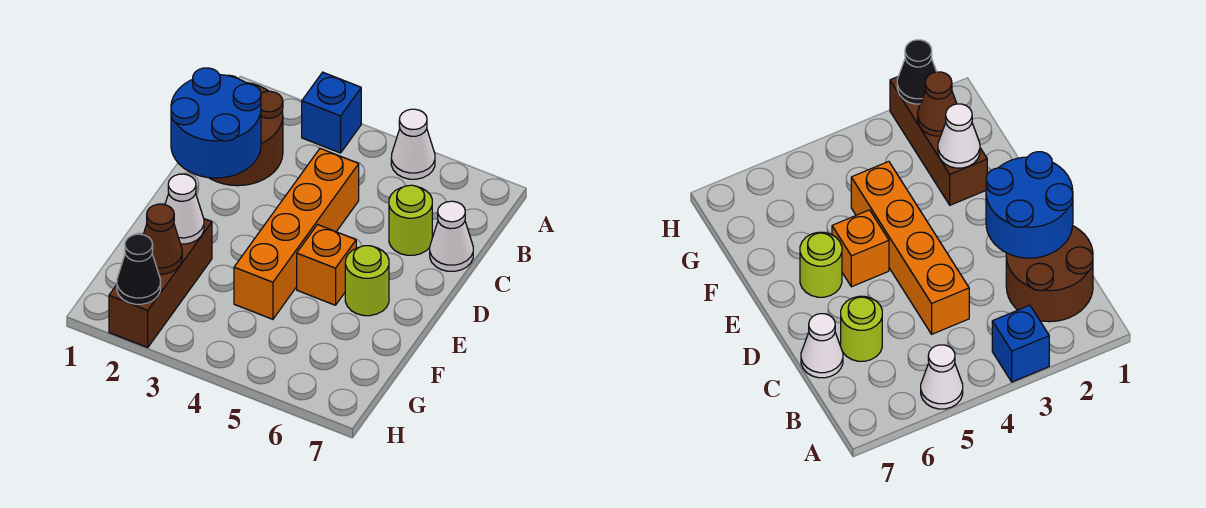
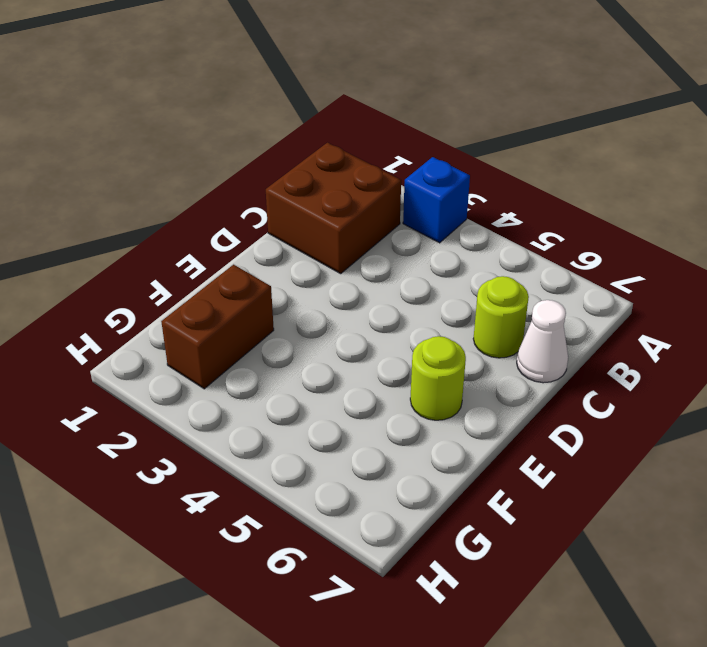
brown brick B1:C2 level 1 -> brown round brick B1:C2 level 1
brown brick F2:G2 level 1 -> brown brick F2:H2 level 1
none -> white cone A5 level 1
none -> orange brick C4:F4 level 1
none -> orange brick E5 level 1

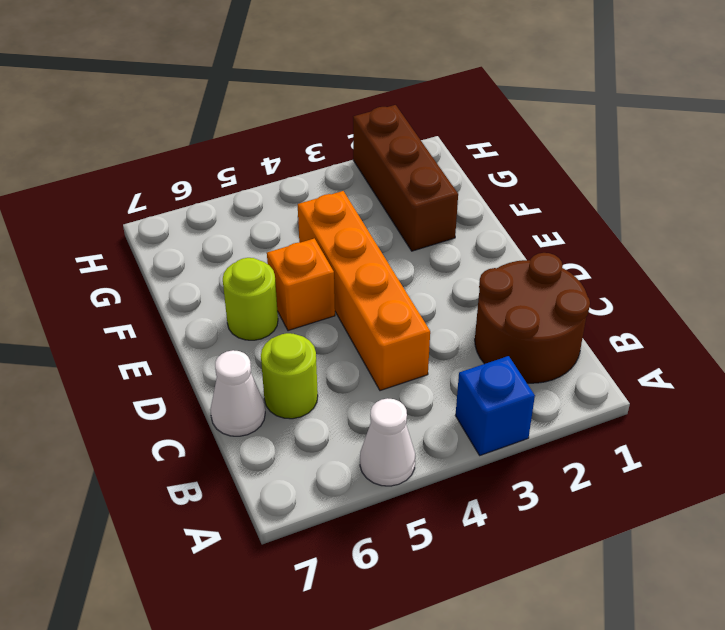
none -> blue round brick C1:D2 level 2
none -> white cone F2 level 2
none -> brown cone G2 level 2

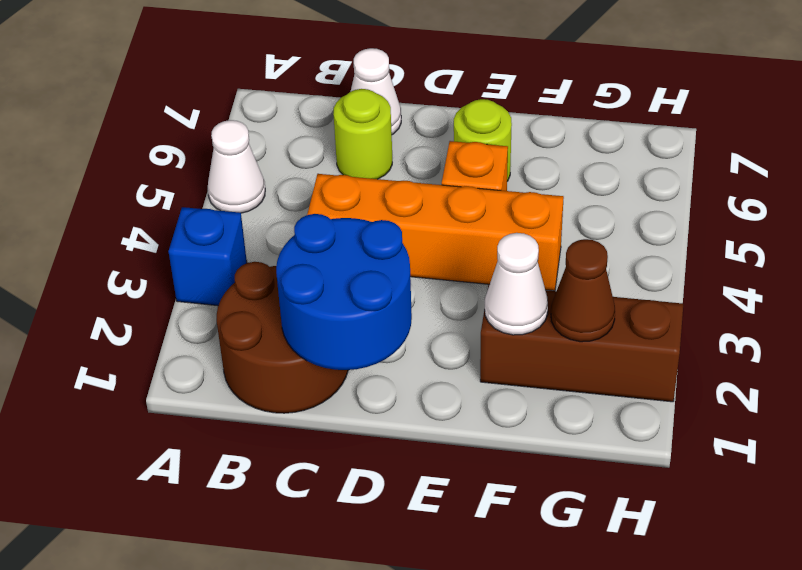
none -> black cone H2 level 2

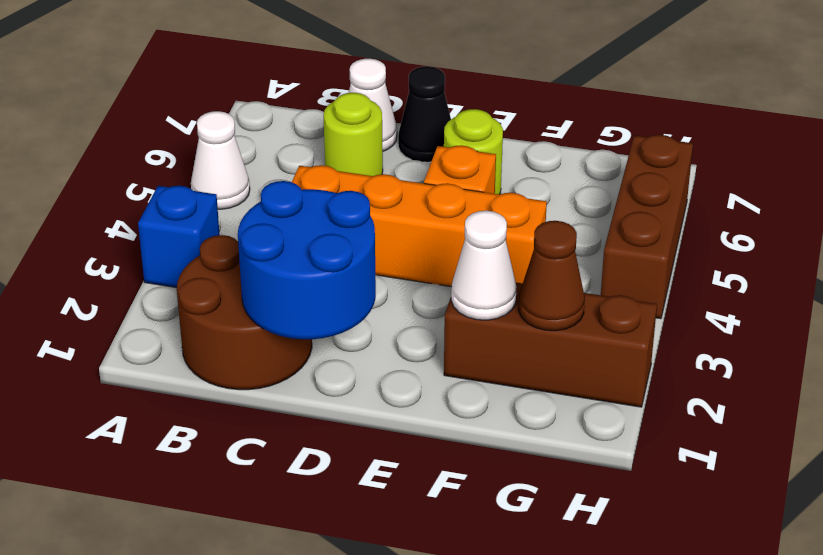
black cone D7 level 1 -> black cone H2 level 2
brown brick H4:H6 level 1 -> none

